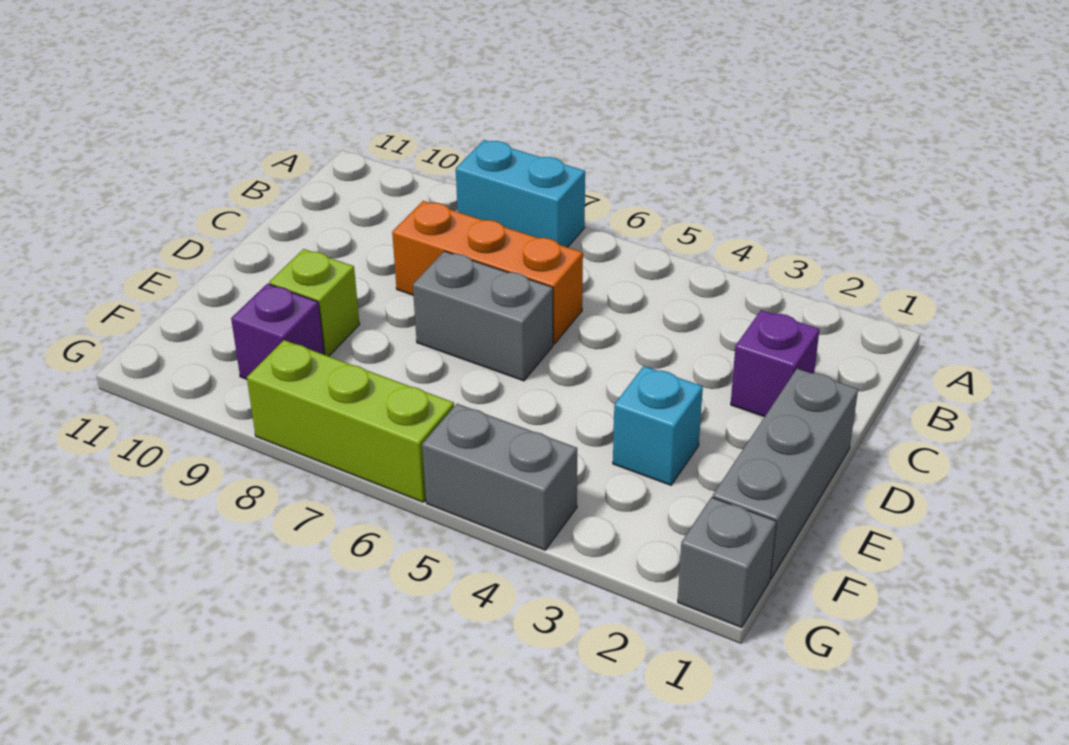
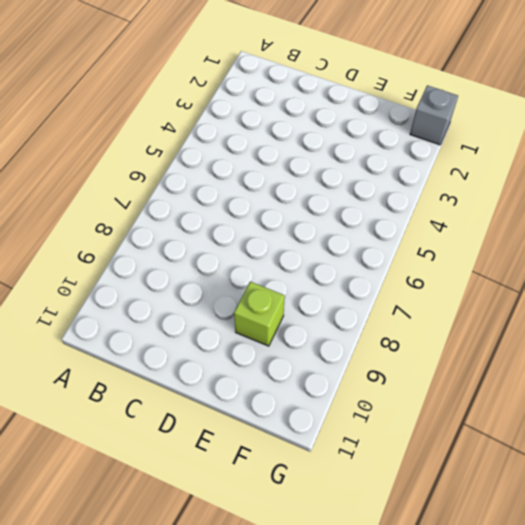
none -> cyan brick A7:A8 level 1
none -> purple brick C2 level 1

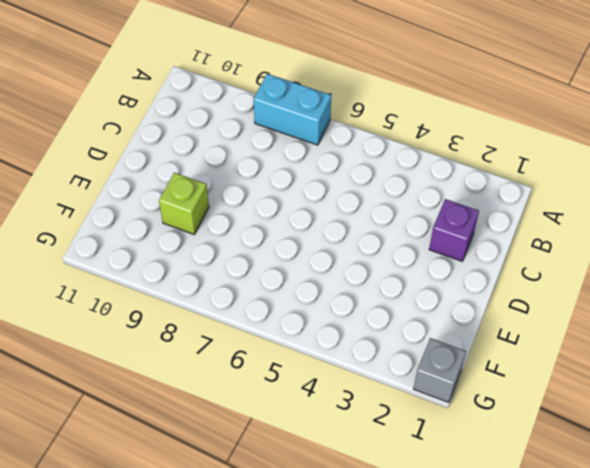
none -> orange brick C6:C8 level 1
none -> grey brick D1:F1 level 1

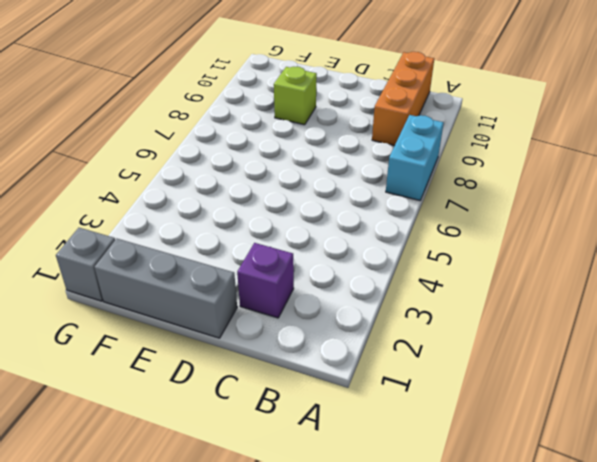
orange brick B9:B11 level 1 -> orange brick C6:C8 level 1
none -> grey brick D6:D7 level 1
none -> cyan brick E3 level 1

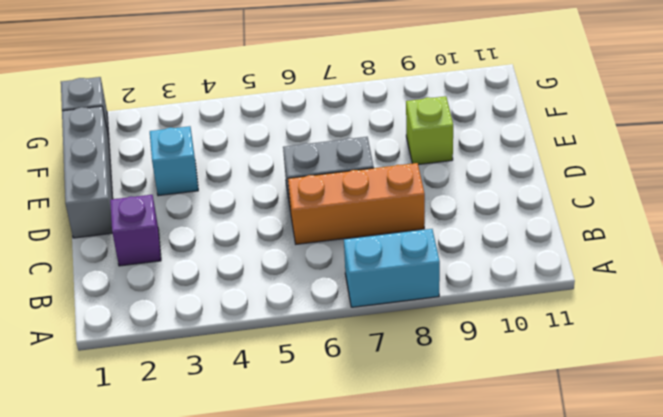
none -> purple brick F9 level 1
none -> grey brick G4:G5 level 1

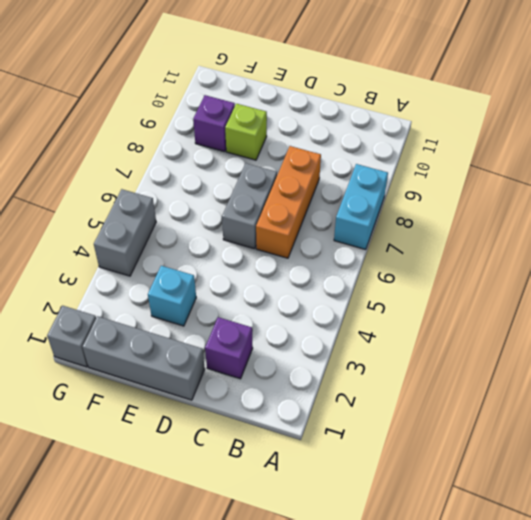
none -> lime brick G6:G8 level 1

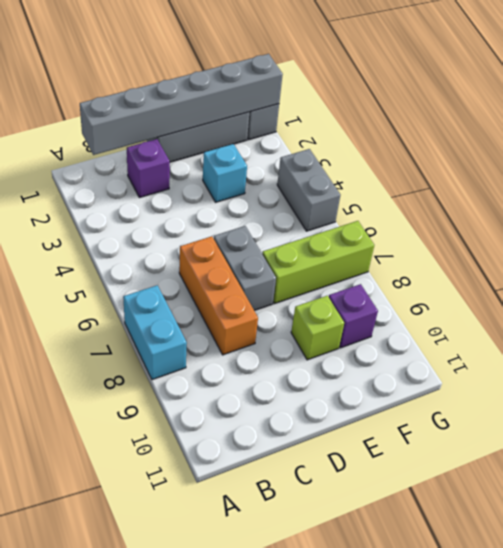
grey brick B1:G1 level 2 -> none
lime brick E7:G7 level 1 -> lime brick G6:G8 level 1

